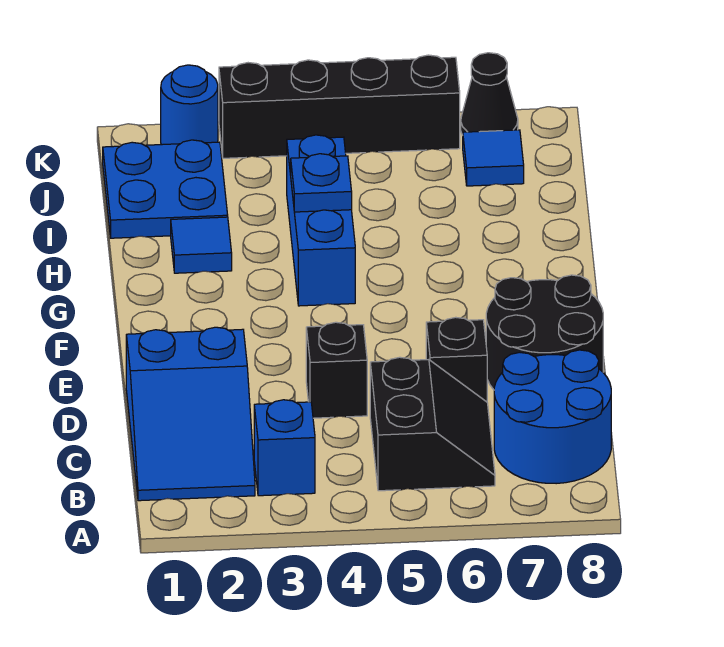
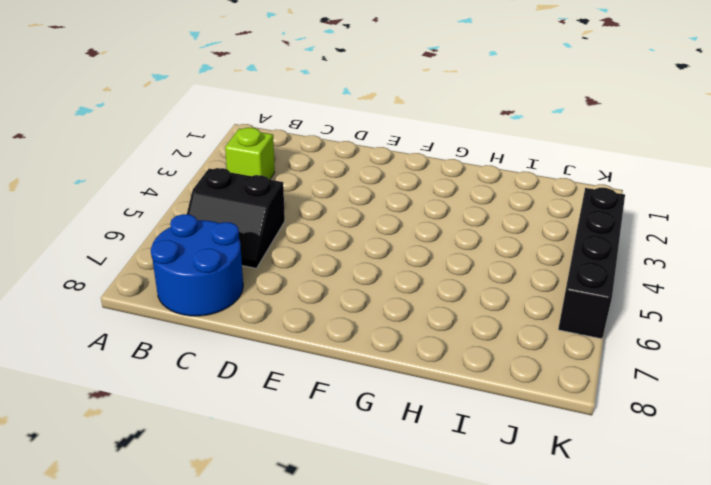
lime brick B3 level 1 -> blue brick B3 level 1
none -> blue slope B1:D2 level 1 top D
none -> black brick D4 level 1
none -> black brick D6 level 1

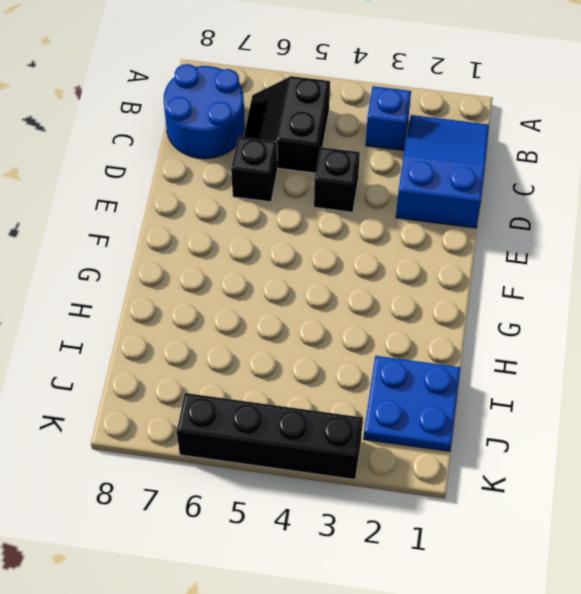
none -> black round brick D7:E8 level 1
none -> blue brick G4:I4 level 1
none -> blue tile H2 level 1

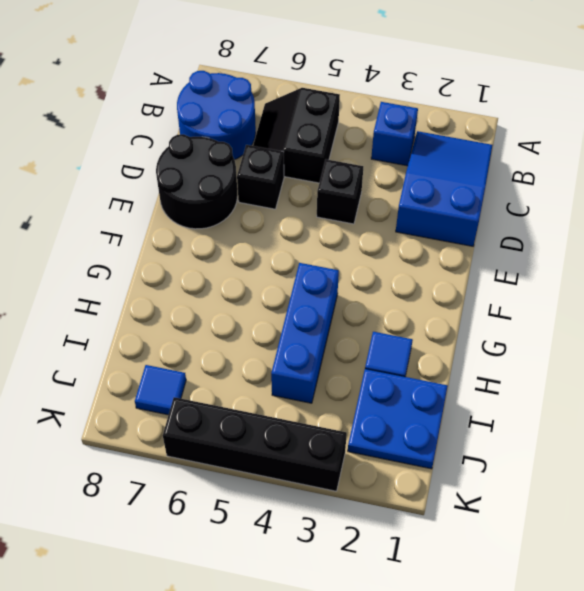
none -> blue round brick K2 level 1
none -> black cone K7 level 1
none -> blue plate H4 level 2

